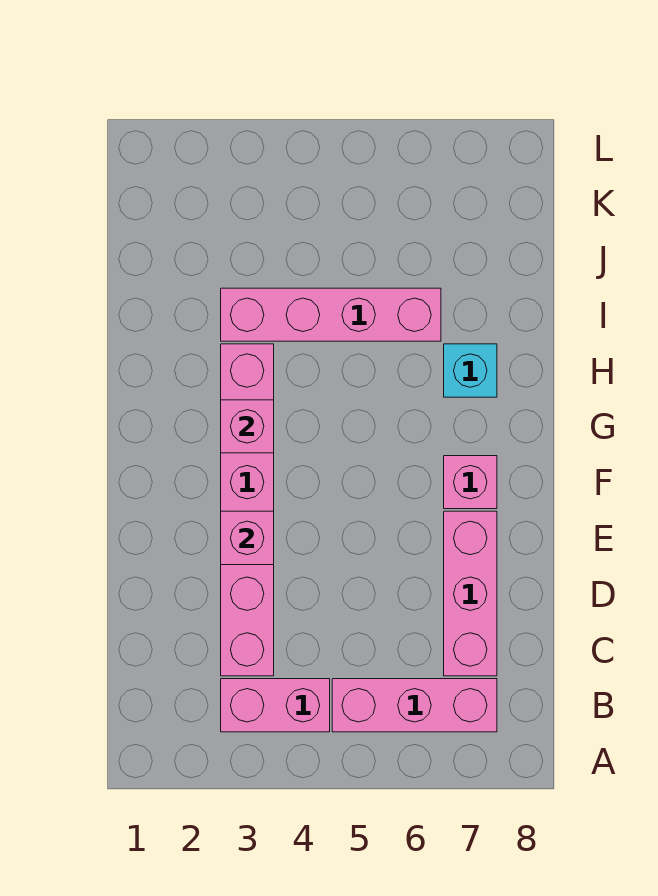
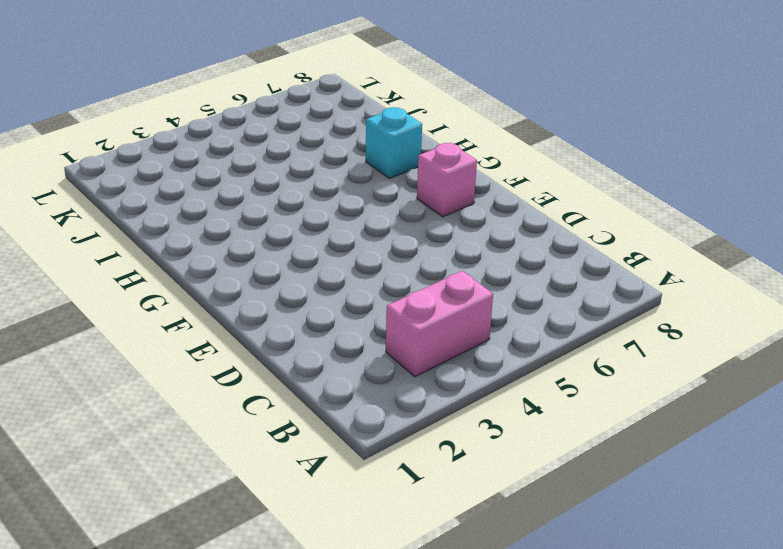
none -> pink brick B5:B7 level 1
none -> pink brick C3:H3 level 1

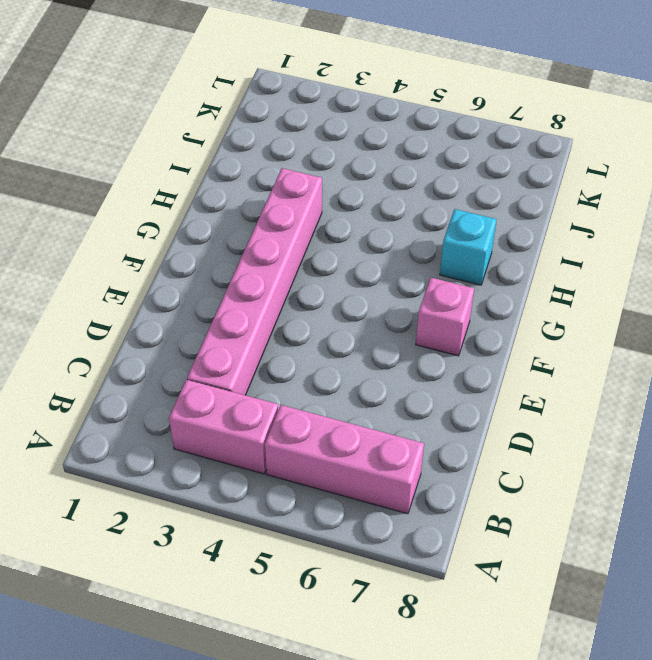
none -> pink brick C7:E7 level 1
none -> pink brick I3:I6 level 1

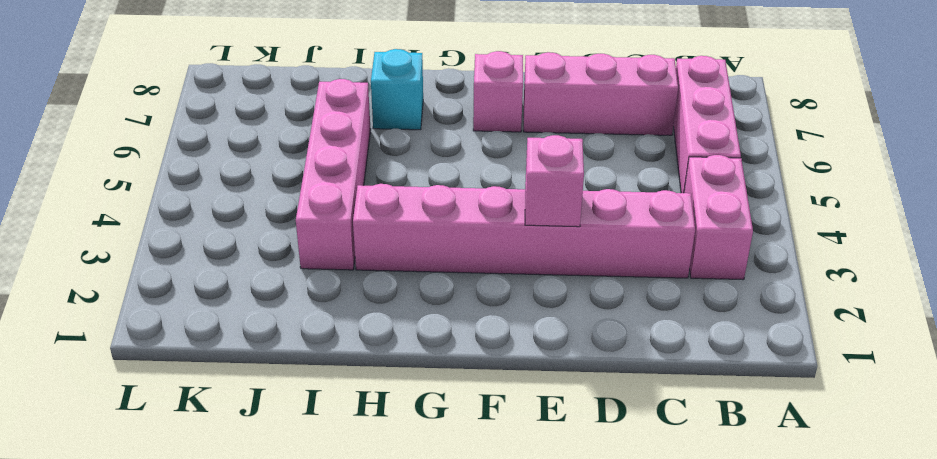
none -> pink brick G3 level 2

